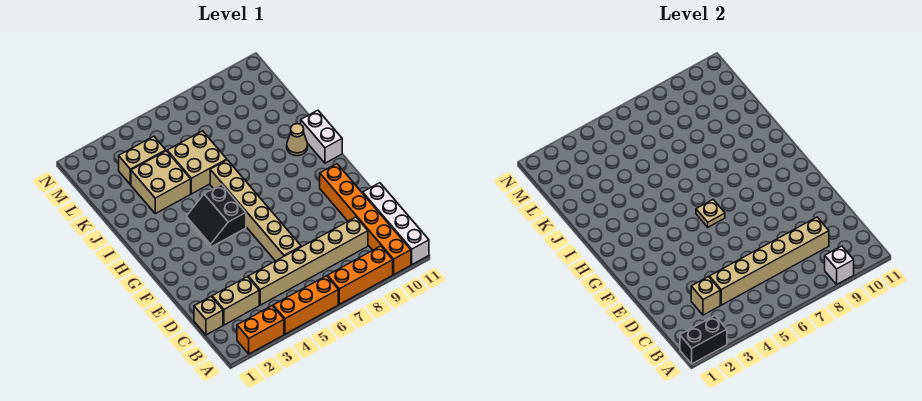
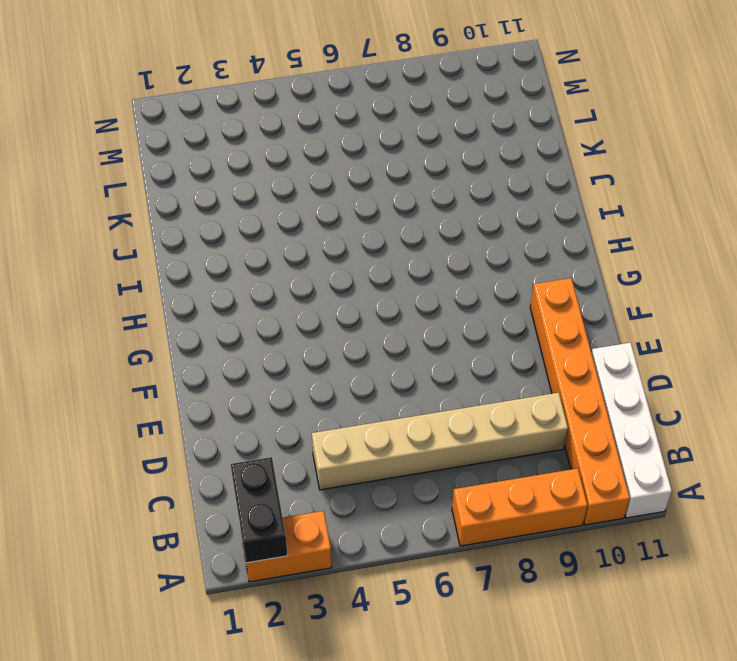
black brick A2:B2 level 2 -> black brick A1:A2 level 2
none -> orange brick A4:A6 level 1
none -> tan brick C1 level 1
none -> tan brick C2:C3 level 1

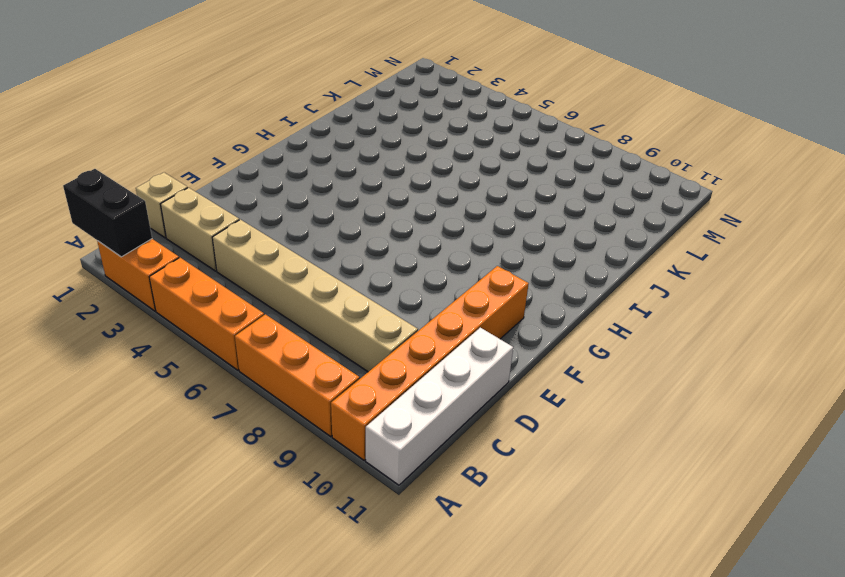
none -> tan brick D6:I6 level 1
none -> black slope G4:H5 level 1 top 5
none -> white brick H11:I11 level 1

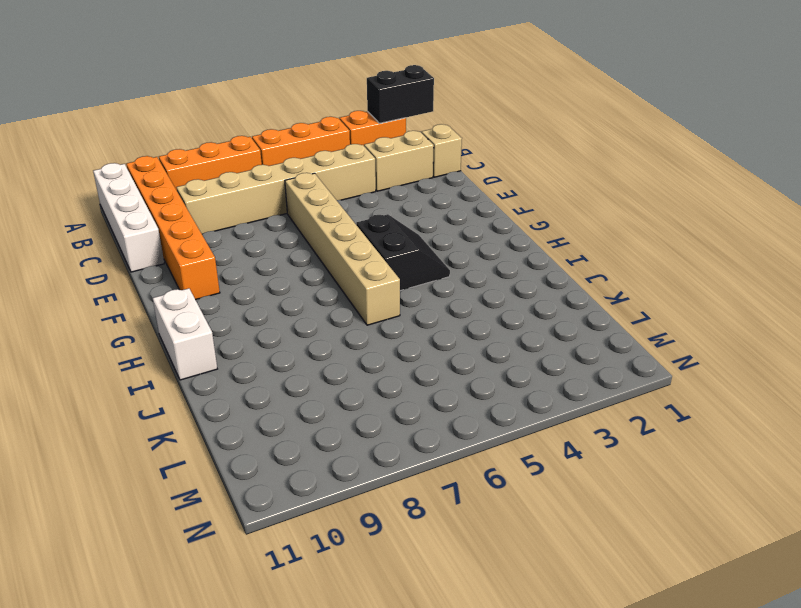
none -> tan cone I10 level 1
none -> tan brick J3:K4 level 1
none -> tan brick J5:K6 level 1

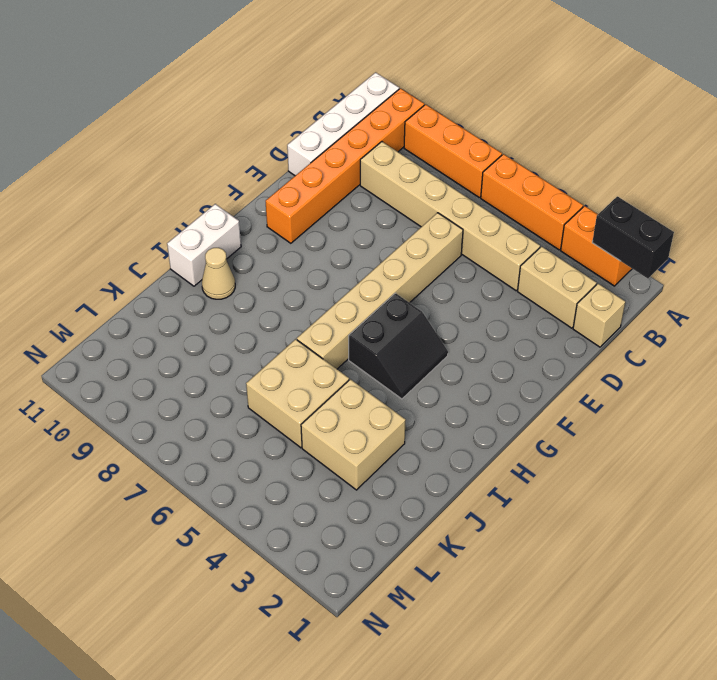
none -> tan brick L3:L4 level 1
none -> white brick A9 level 2
none -> tan brick C3 level 2

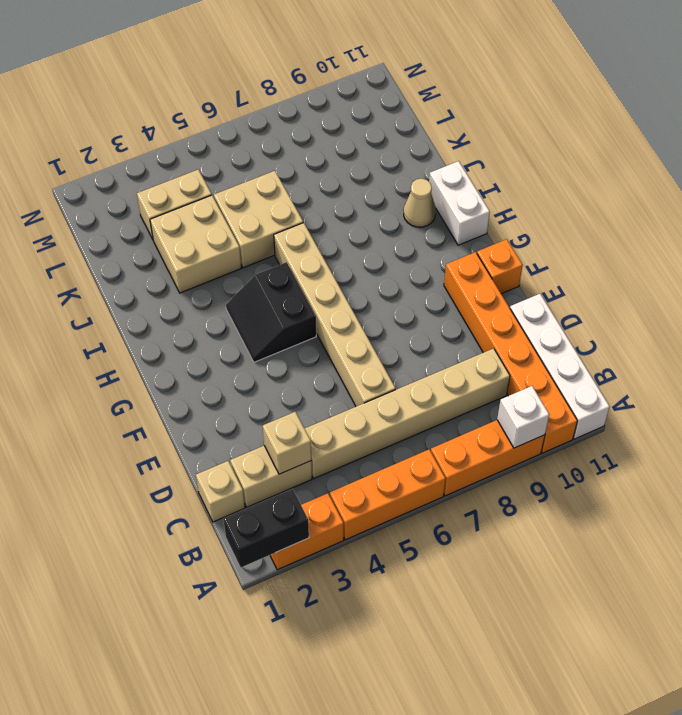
orange brick F11 level 1 -> none
none -> tan brick C4:C9 level 2
none -> tan plate G6 level 2

